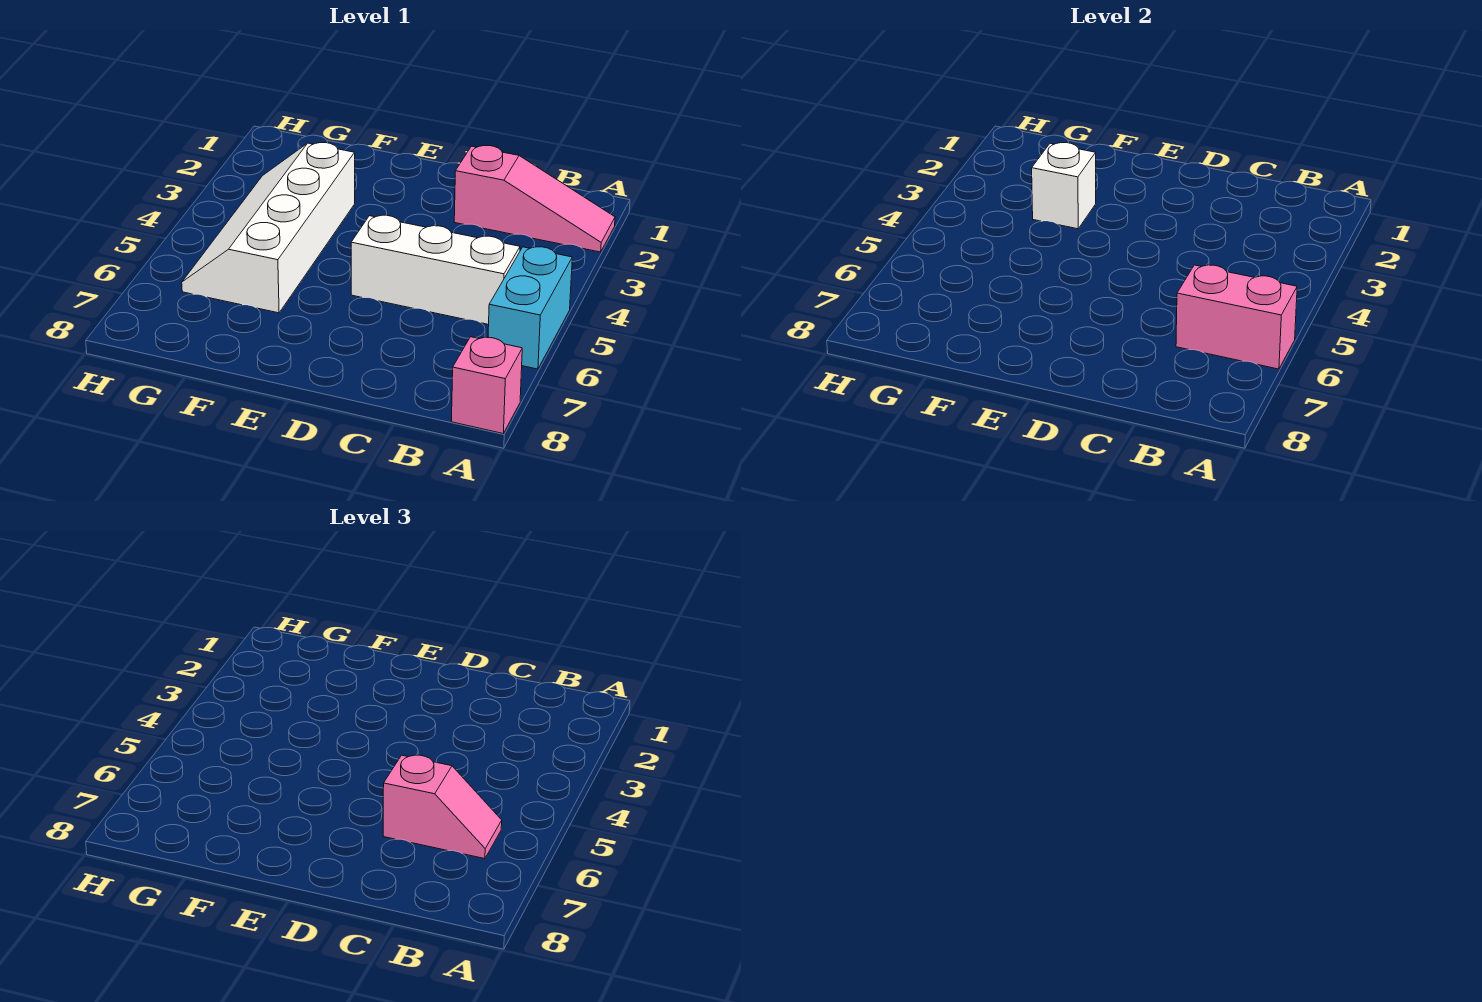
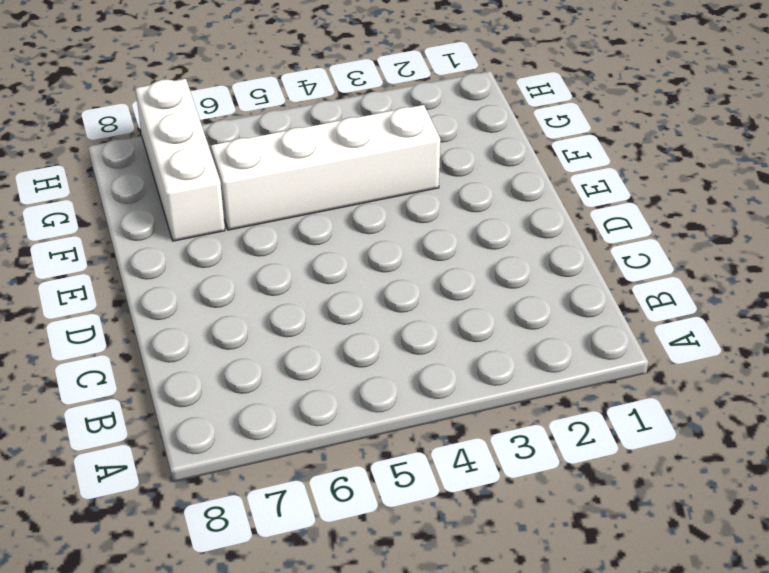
white brick F7:H7 level 1 -> white brick B5:D5 level 1
none -> pink slope A2:C2 level 1 top C
none -> cyan brick A5:A6 level 1

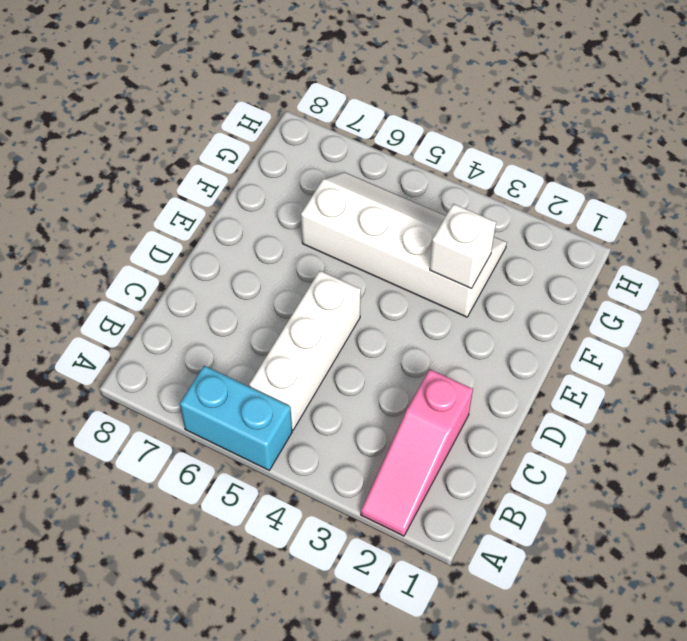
none -> pink brick A8 level 1
none -> pink brick A6:B6 level 2

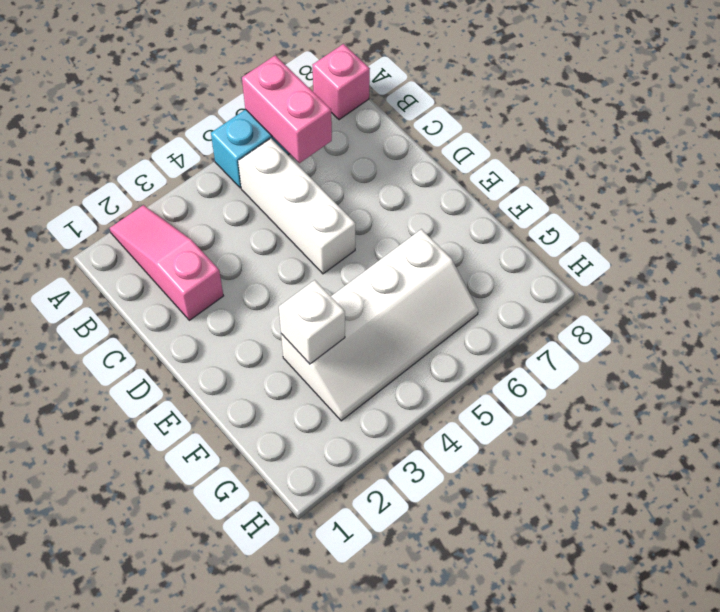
none -> pink slope B6:C6 level 3 top C

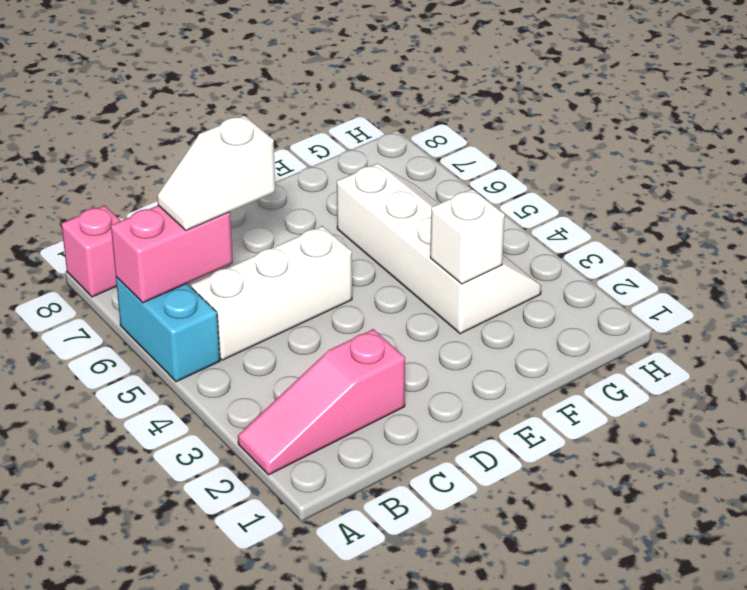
white slope B6:C6 level 3 top C -> pink slope B6:C6 level 3 top C

